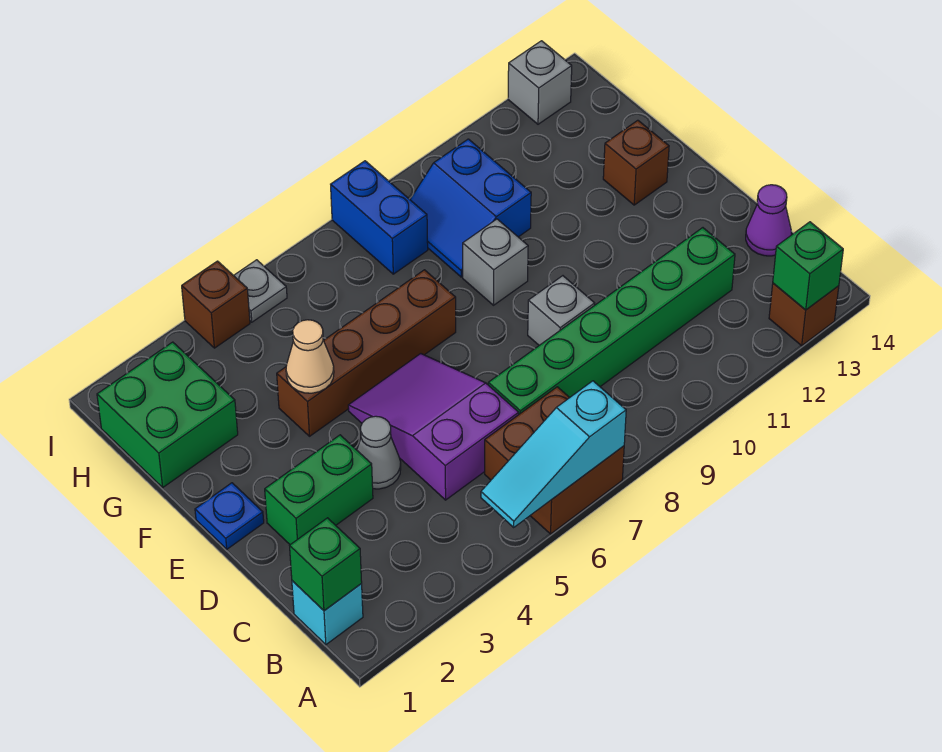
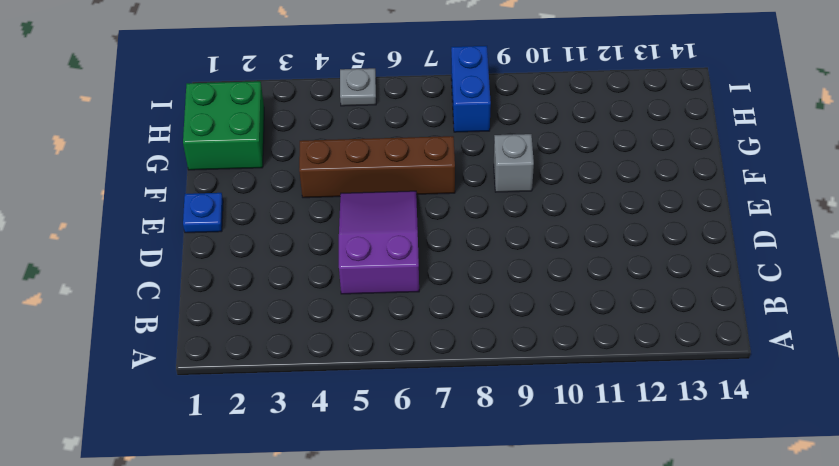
none -> brown brick A6:B7 level 1
none -> brown brick A13 level 1
none -> cyan brick B1 level 1

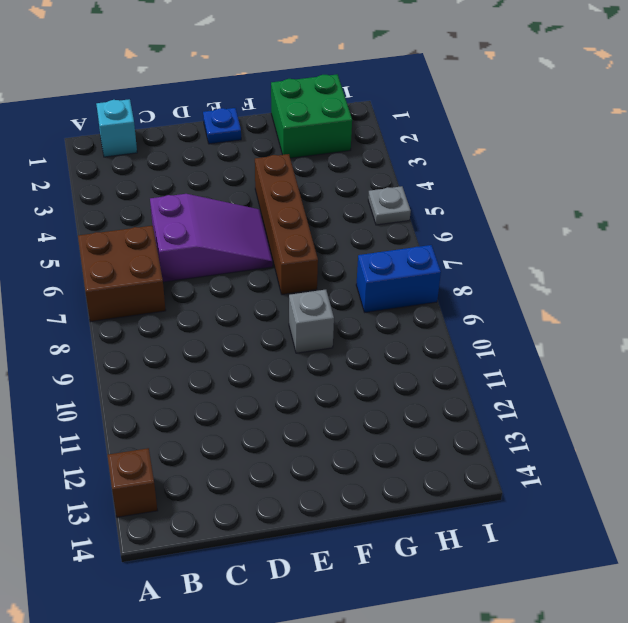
none -> green brick C7:C12 level 1
none -> purple cone C14 level 1
none -> green brick D2:D3 level 1

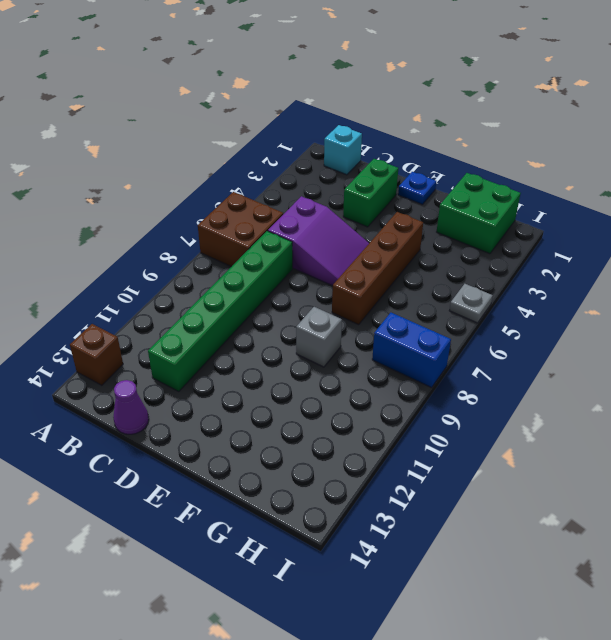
none -> grey cone D4 level 1
none -> grey brick D9 level 1
none -> brown brick F13 level 1

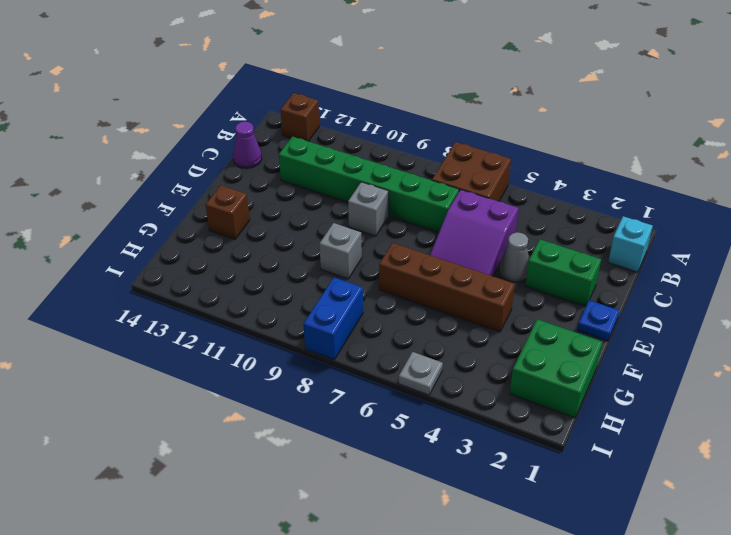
none -> blue slope G9:H10 level 1 top 10
none -> brown brick I4 level 1
none -> grey brick I13 level 1

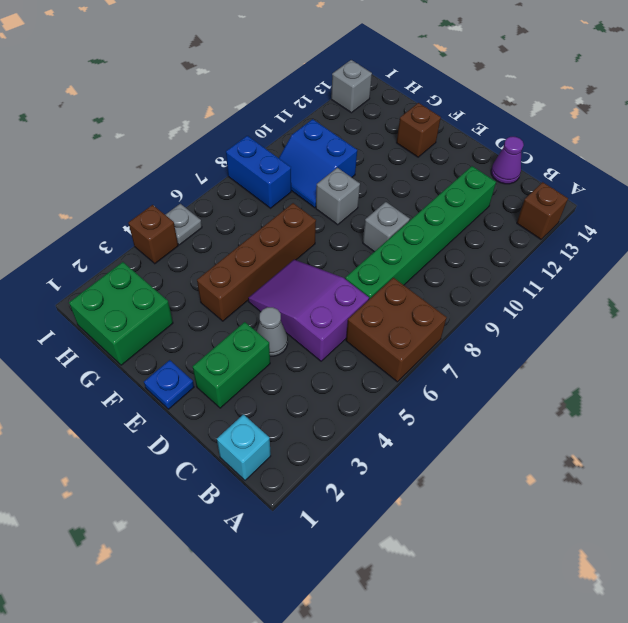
none -> cyan slope A5:A7 level 2 top 7
none -> green brick A13 level 2
none -> green brick B1 level 2

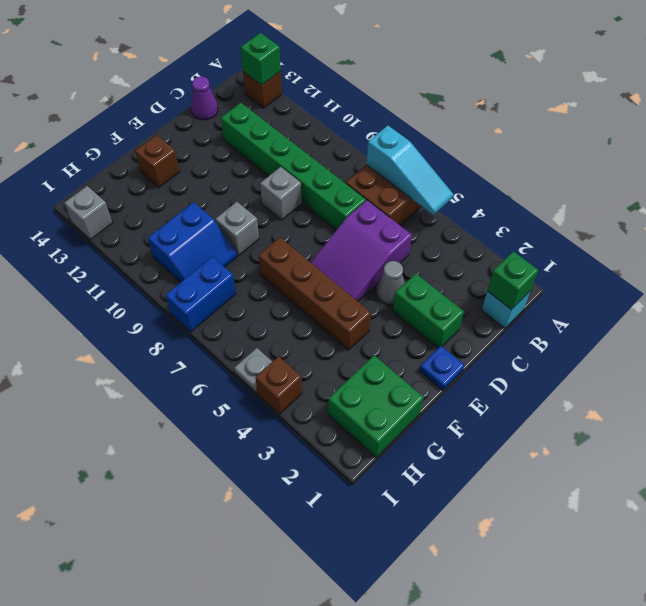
none -> tan cone F4 level 2

